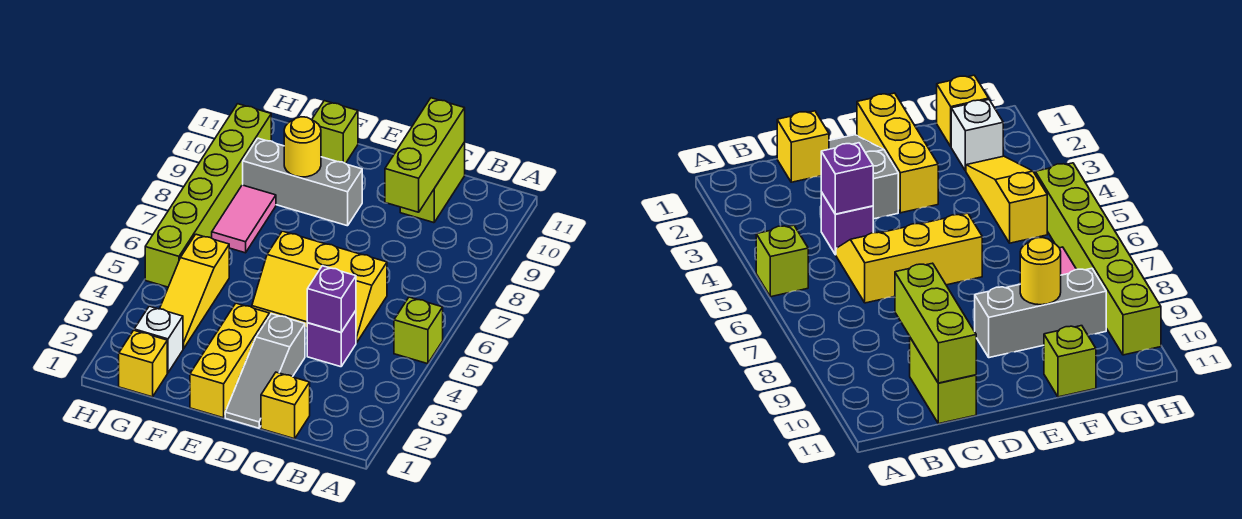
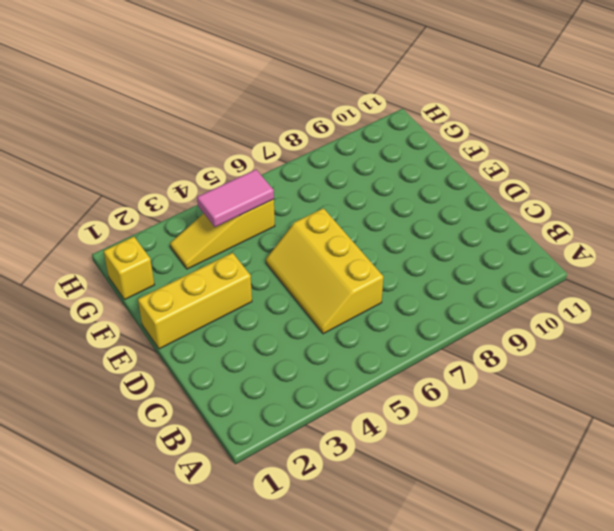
pink tile G4:G5 level 2 -> pink tile G7:G8 level 1
none -> lime brick A5 level 1
none -> yellow brick C1 level 1
none -> purple brick C4 level 1

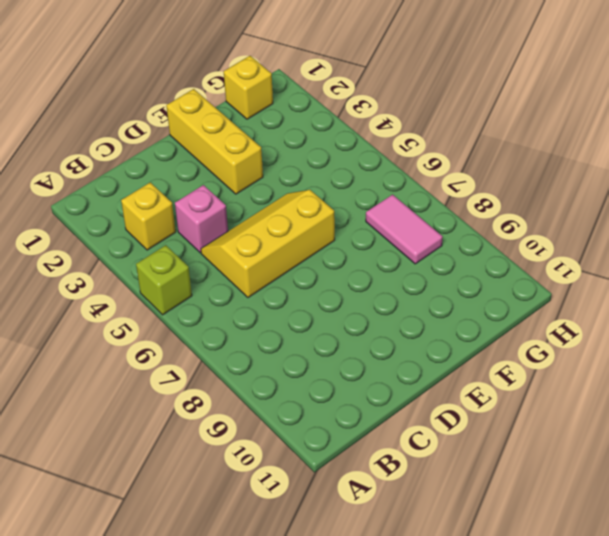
yellow brick B3 level 1 -> yellow brick C1 level 1
pink brick C4 level 1 -> purple brick C4 level 1
none -> lime brick C10:C11 level 1
none -> grey slope D1:D3 level 1 top 3
none -> grey brick E9:G9 level 1

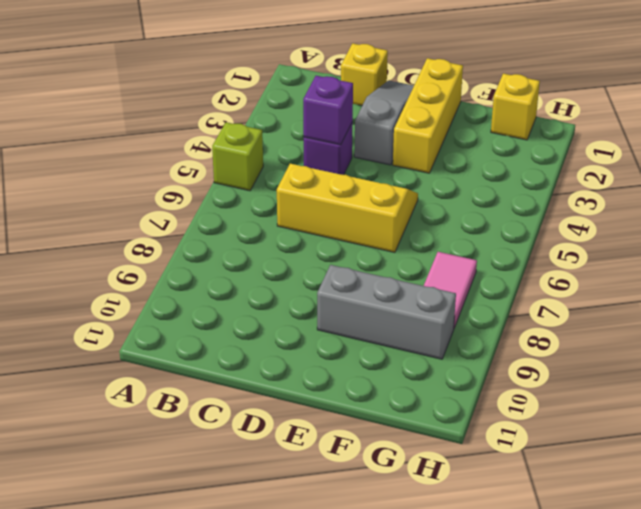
none -> lime brick C10:C11 level 1
none -> lime brick F11 level 1
none -> white brick G2 level 1

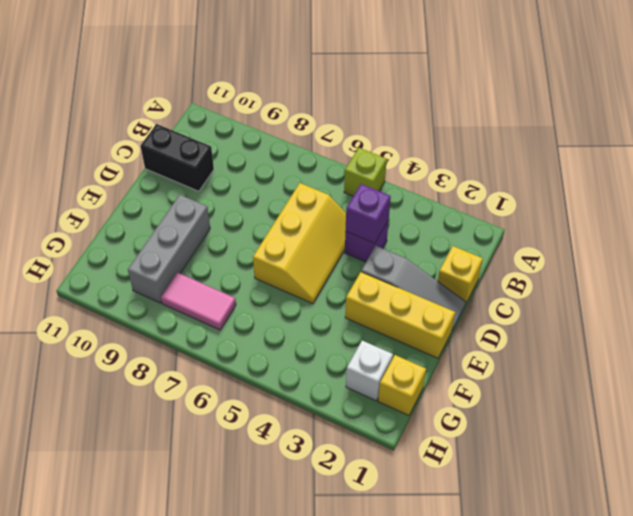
black brick C10:C11 level 1 -> lime brick C10:C11 level 1
none -> lime brick F11 level 1
none -> yellow slope G3:G5 level 1 top 5
none -> lime brick H5:H10 level 1

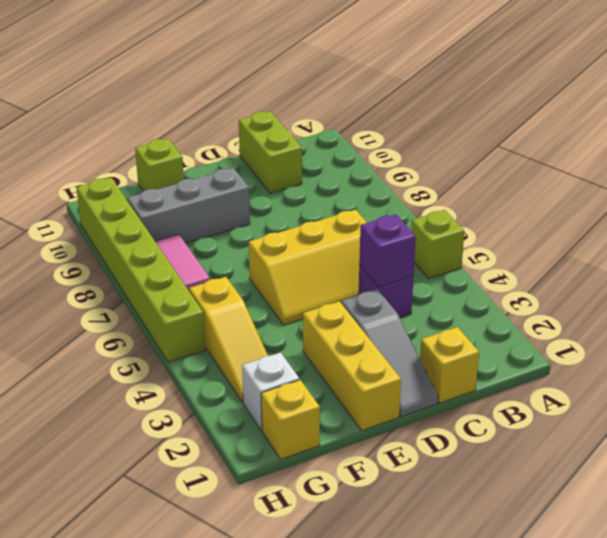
none -> lime brick C9:C11 level 2
none -> yellow round brick F9 level 2

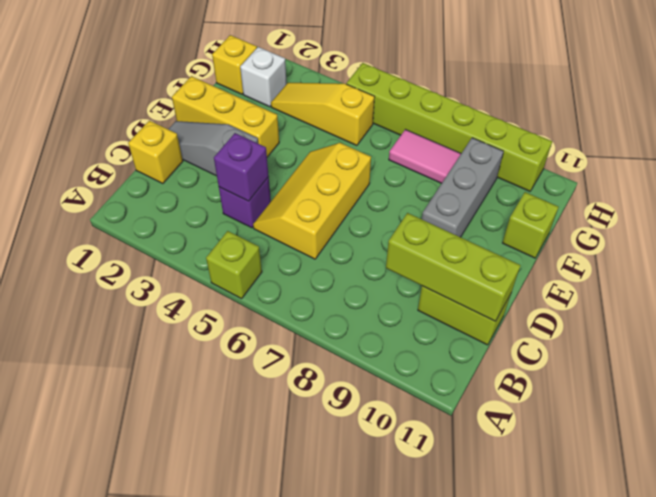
none -> yellow round brick F9 level 2

